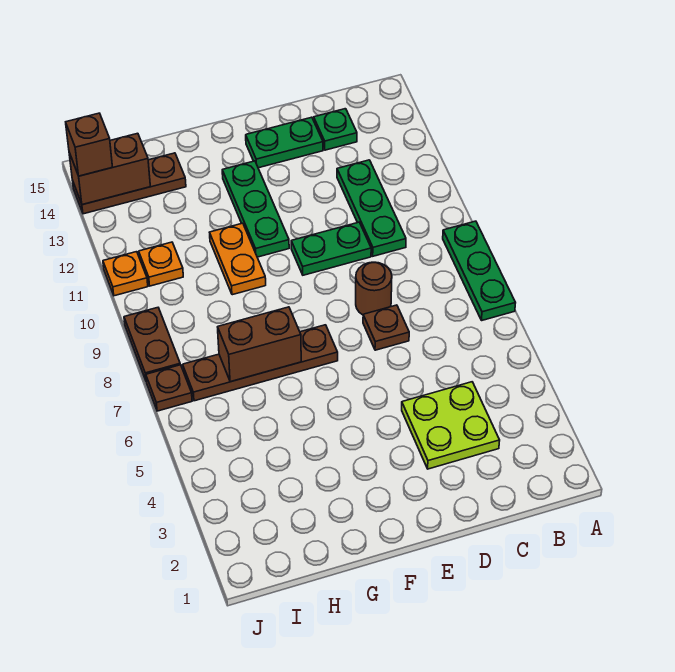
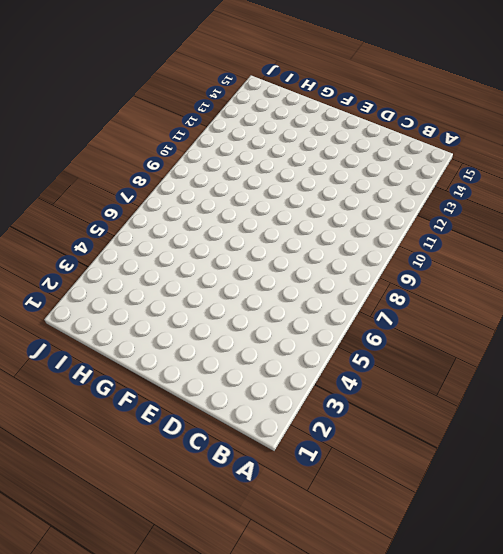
none -> green plate A7:A9 level 1
none -> lime plate C3:D4 level 1
none -> green plate C10:C12 level 1

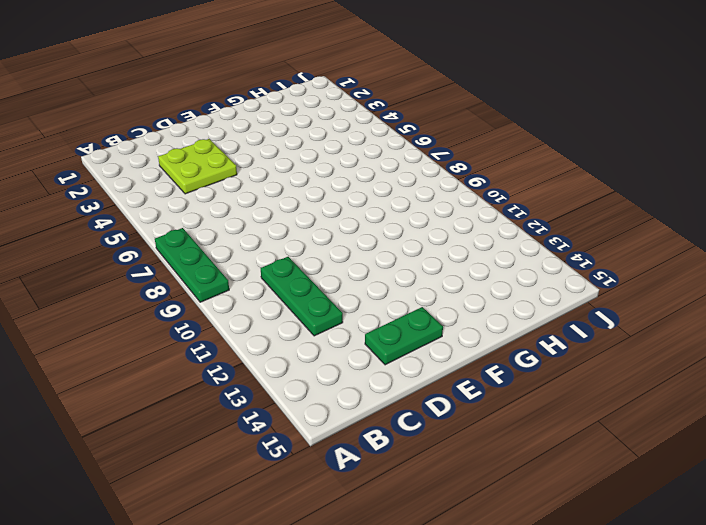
none -> green plate C14 level 1
none -> brown plate D7 level 1
none -> brown round brick D8 level 1

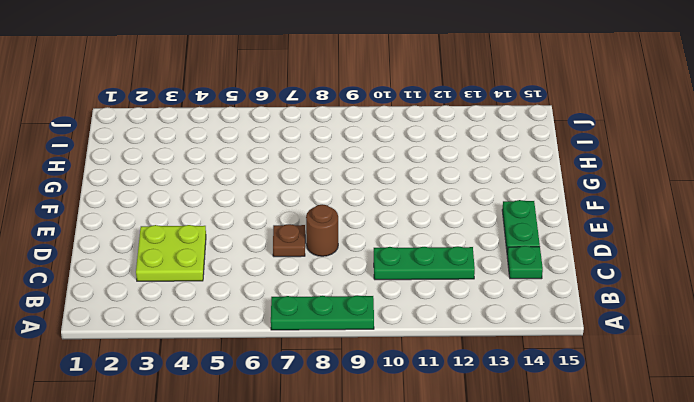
none -> green plate D10:E10 level 1
none -> brown plate F7:I7 level 1
none -> green plate F11:F13 level 1

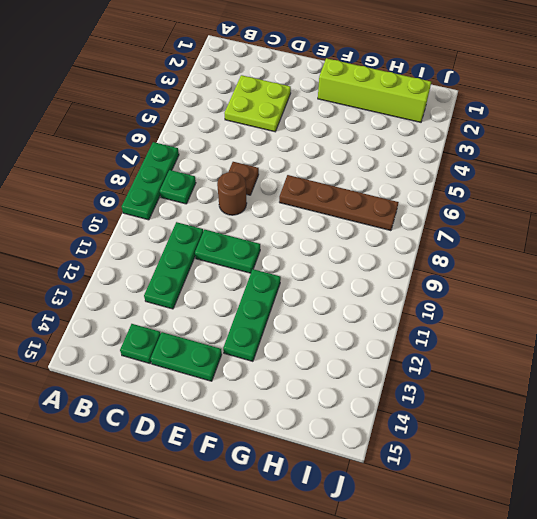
green plate B8 level 1 -> none
lime brick F2:I2 level 1 -> none
none -> orange plate G10:G11 level 1
none -> brown plate H14:J14 level 1
none -> orange plate I11 level 1

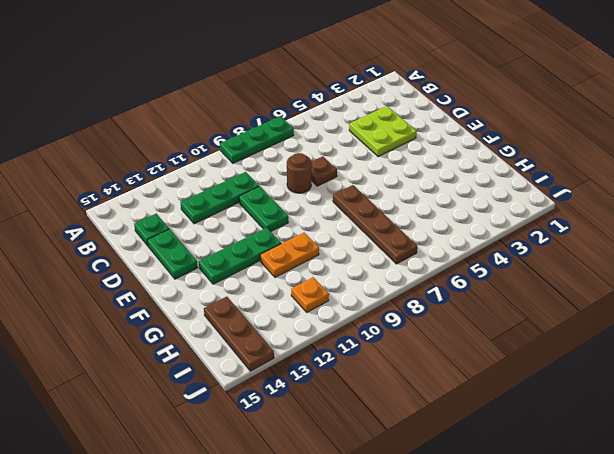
none -> brown plate J7 level 1
none -> brown plate J8:J9 level 1
none -> orange plate J11 level 1

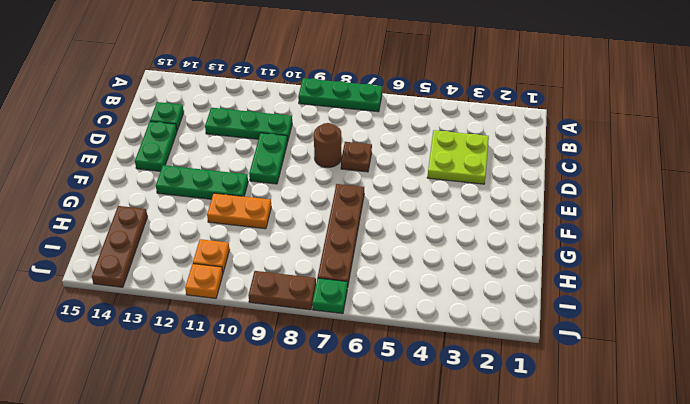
green plate J7 level 1 -> brown plate J7 level 1
none -> brown brick G7:H7 level 2
none -> brown brick I14:J14 level 2
none -> brown brick J14 level 3

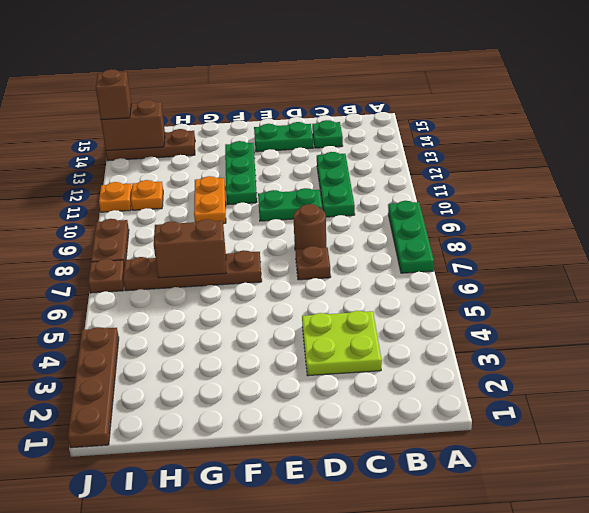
brown plate J1:J4 level 1 -> none

